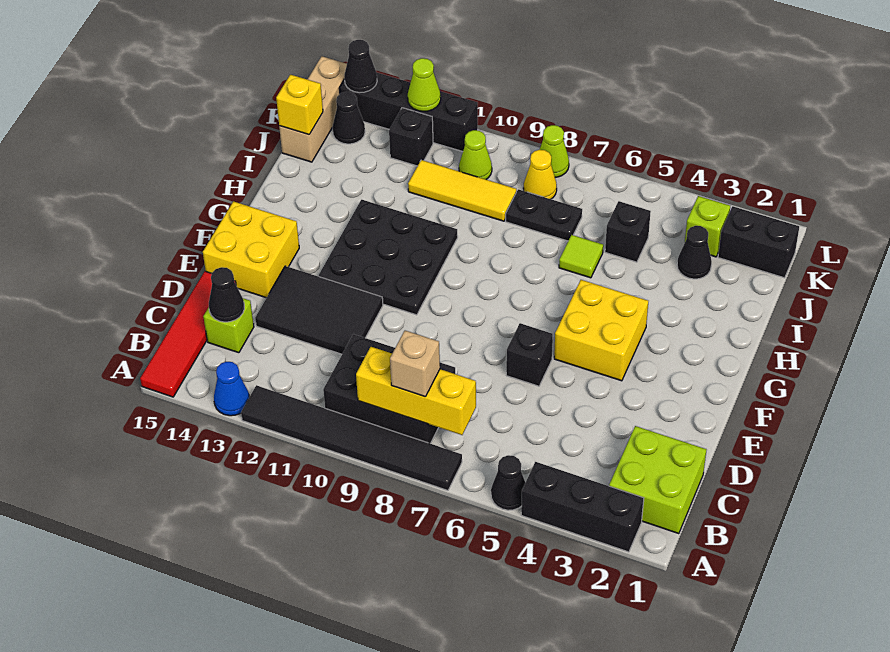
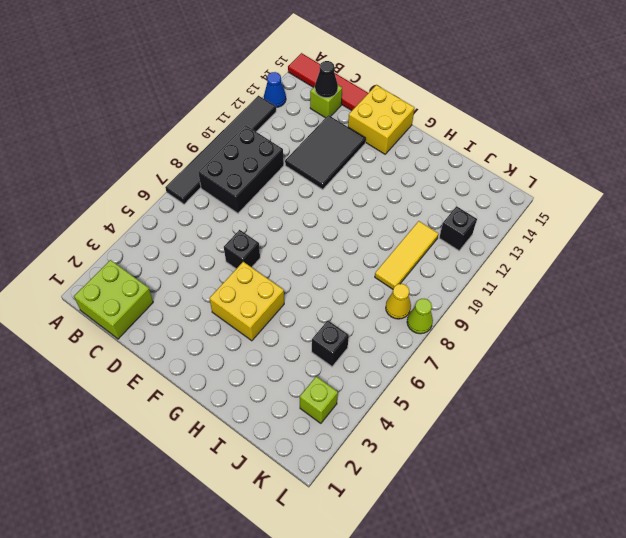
none -> black brick A2:A4 level 1
none -> black cone A5 level 1
none -> black plate F10:H12 level 1
none -> lime tile I6 level 1

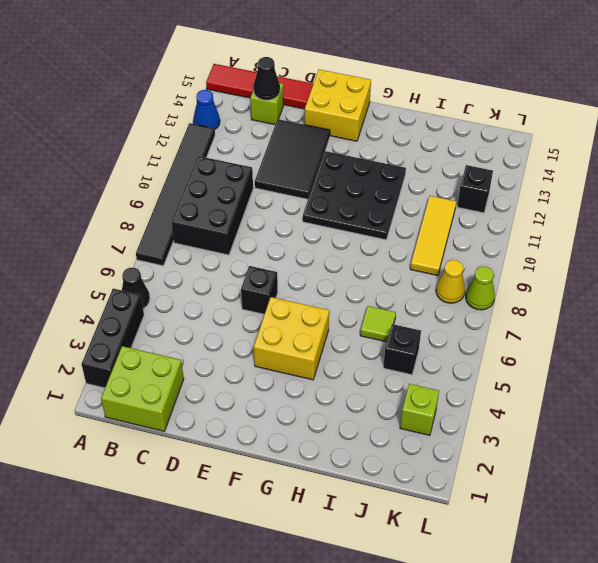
none -> black cone J3 level 1
none -> black plate J7:J8 level 1
none -> tan brick J15:L15 level 1
none -> black brick K1:K2 level 1

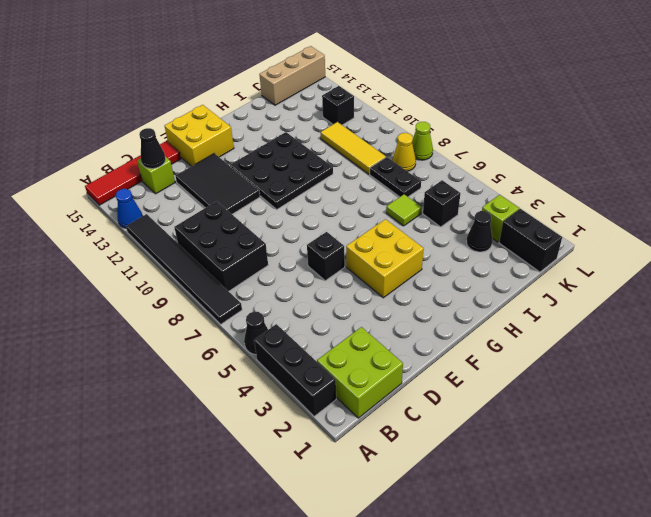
none -> lime cone K10 level 1
none -> black cone K14 level 1
none -> black brick L11:L14 level 1
none -> yellow brick B7:B9 level 2

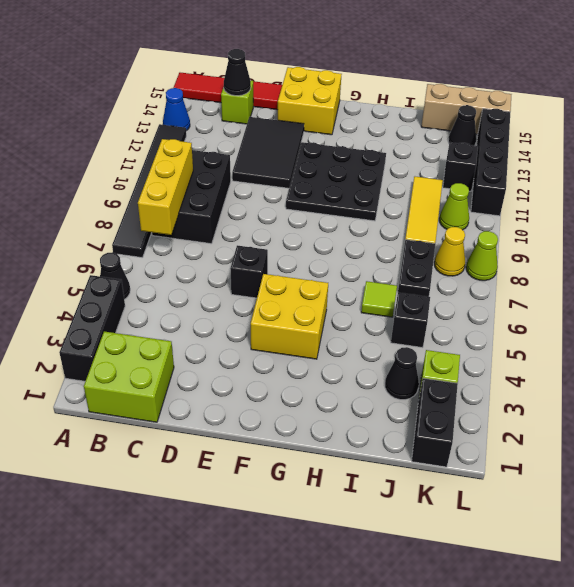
none -> yellow brick J15 level 2
none -> lime cone L12 level 2
none -> black cone L14 level 2
none -> tan brick B8 level 3

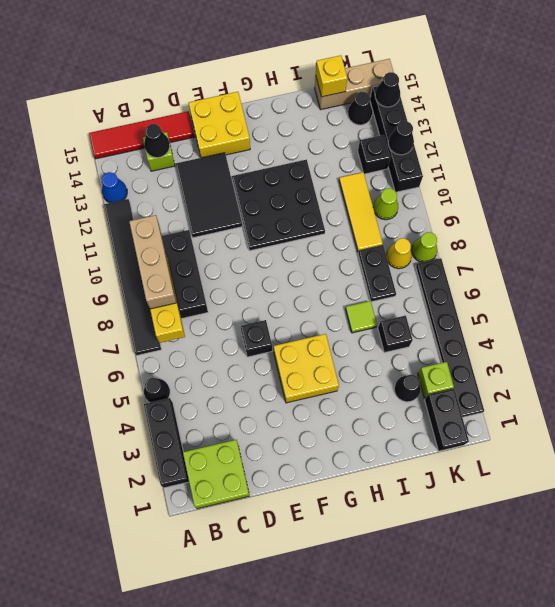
tan brick B8:B10 level 3 -> tan brick B8 level 3
black plate L2:L7 level 1 -> none
black cone L12 level 2 -> lime cone L12 level 2

